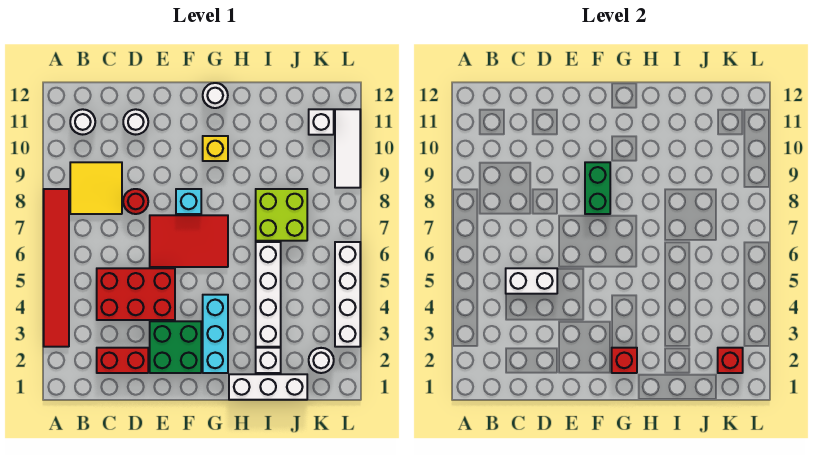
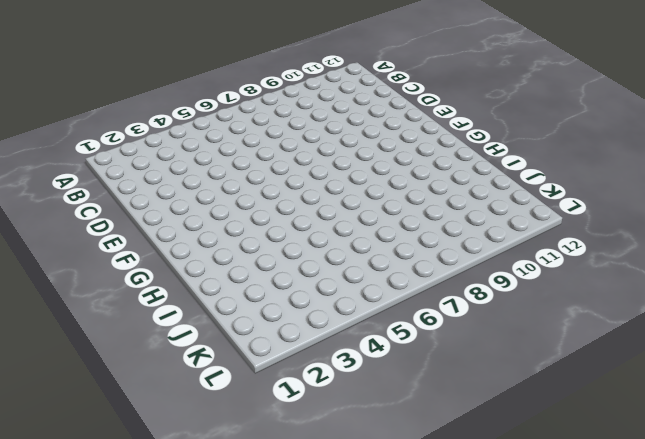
none -> red tile A3:A8 level 1
none -> yellow tile B8:C9 level 1
none -> white round brick B11 level 1

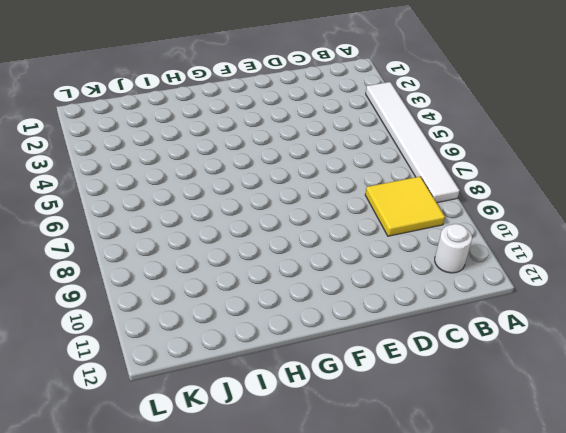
white tile A3:A8 level 1 -> red tile A3:A8 level 1
none -> red brick C2:D2 level 1
none -> red brick C4:E5 level 1
none -> red round brick D8 level 1

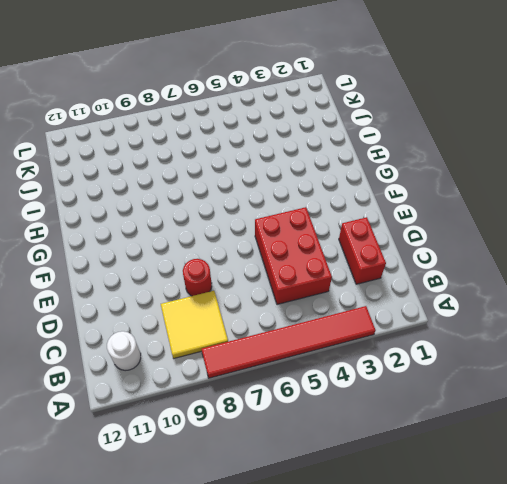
none -> white round brick D11 level 1
none -> green brick E2:F3 level 1
none -> red tile E6:G7 level 1

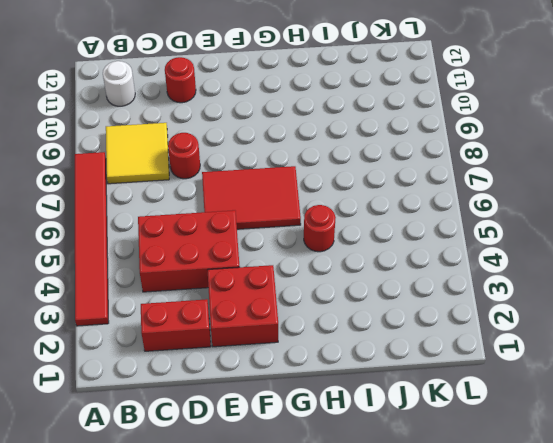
red round brick D11 level 1 -> white round brick D11 level 1
red brick E2:F3 level 1 -> green brick E2:F3 level 1
red round brick H5 level 1 -> none
none -> cyan brick F8 level 1
none -> cyan brick G2:G4 level 1
none -> yellow brick G10 level 1

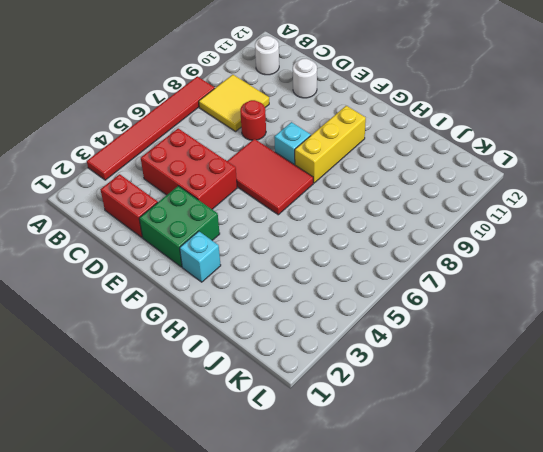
cyan brick G2 level 1 -> cyan brick G2:G4 level 1
yellow brick G8:G10 level 1 -> yellow brick G10 level 1
none -> white round brick G12 level 1
none -> white brick H1:J1 level 1
none -> white brick I2 level 1

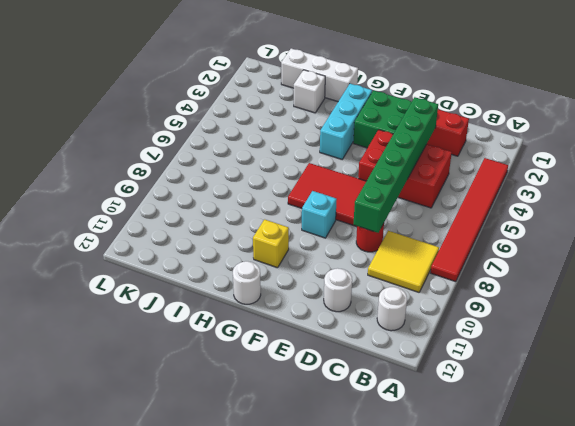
green brick D3:D8 level 2 -> white brick C5:D5 level 2
none -> white brick I3:I6 level 1
none -> lime brick I7:J8 level 1
none -> white round brick K2 level 1

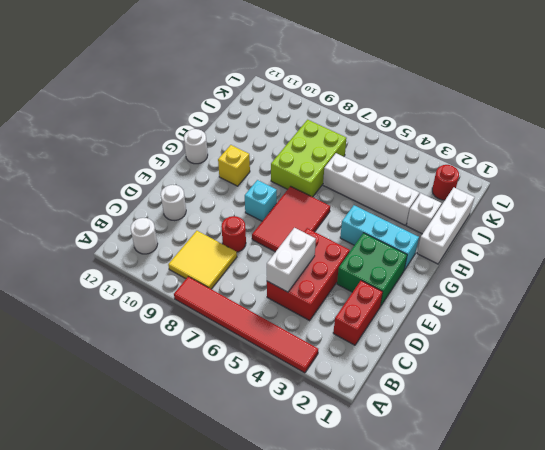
lime brick H7:J8 level 1 -> lime brick I7:J8 level 1
red round brick K2 level 1 -> white round brick K2 level 1
none -> white brick K11 level 1
none -> white brick L3:L6 level 1
none -> white tile L9:L11 level 1

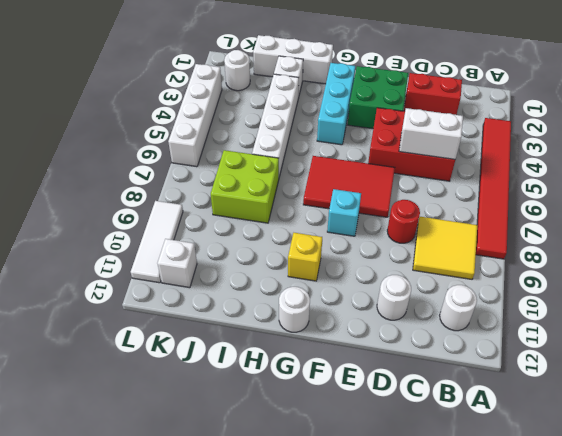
none -> green brick F8:F9 level 2
none -> red brick G2 level 2
none -> red brick K2 level 2

